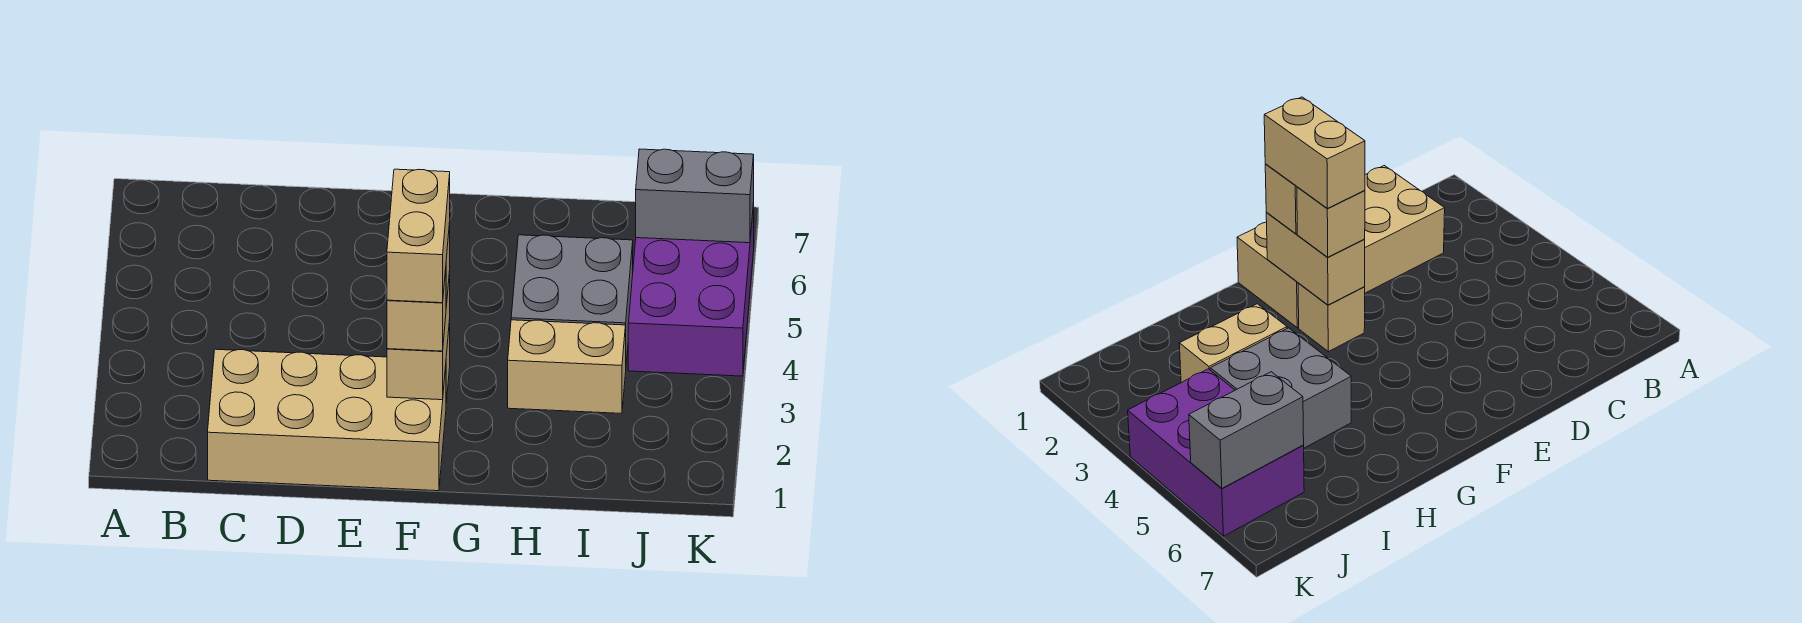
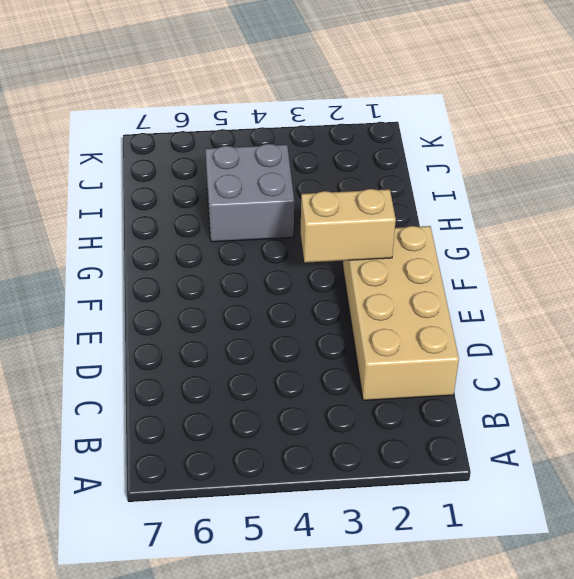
none -> tan brick F3 level 1
none -> tan brick H3:I3 level 1

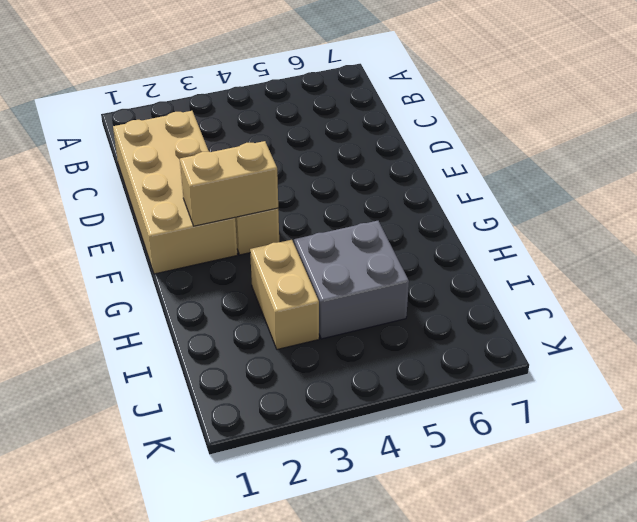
none -> purple brick J4:K6 level 1
none -> grey brick J6:K6 level 2

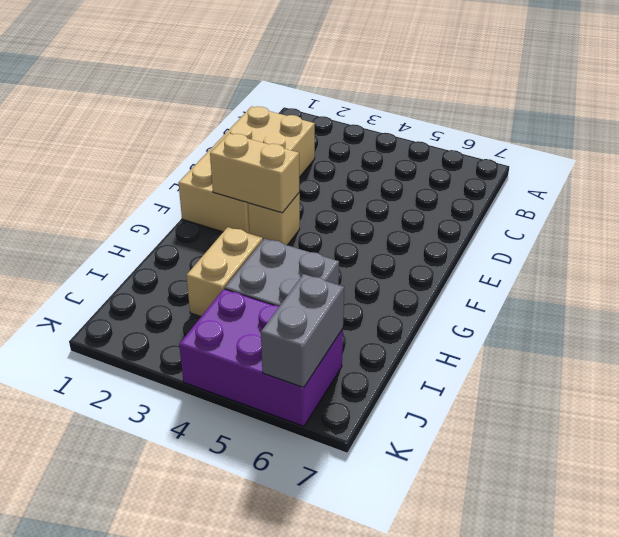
none -> tan brick F2 level 3
none -> tan brick F3 level 3

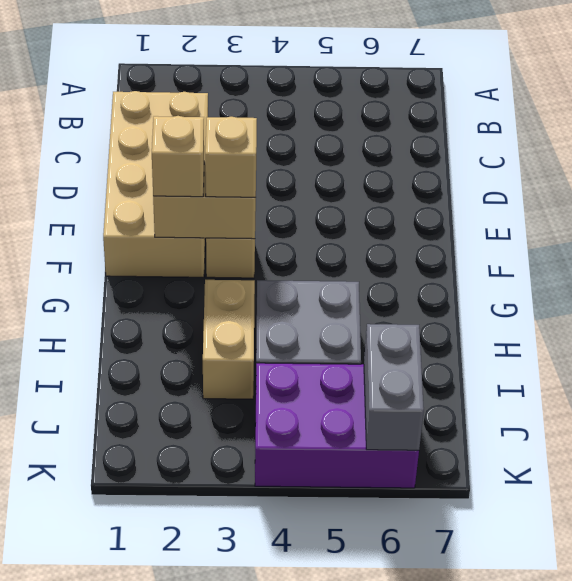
none -> tan brick F2:F3 level 4

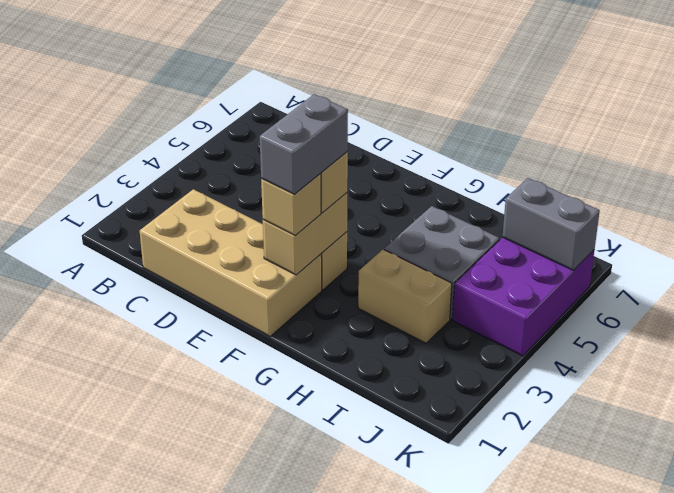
grey brick F2:F3 level 4 -> tan brick F2:F3 level 4

